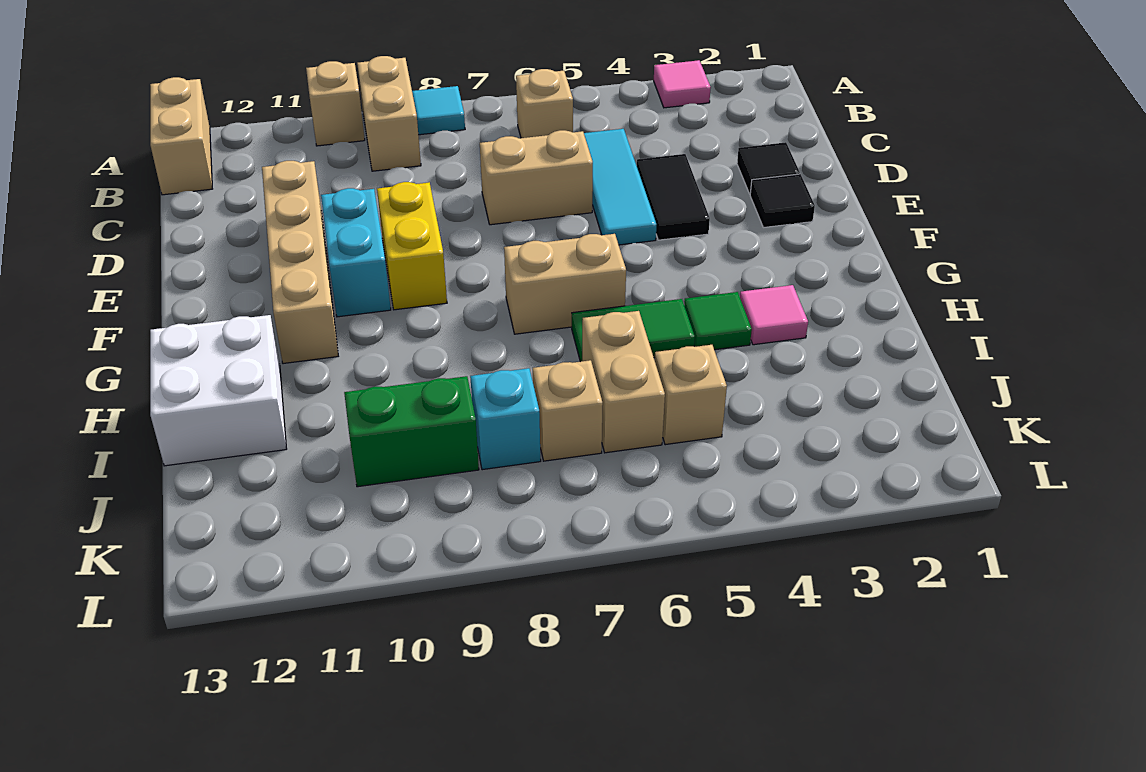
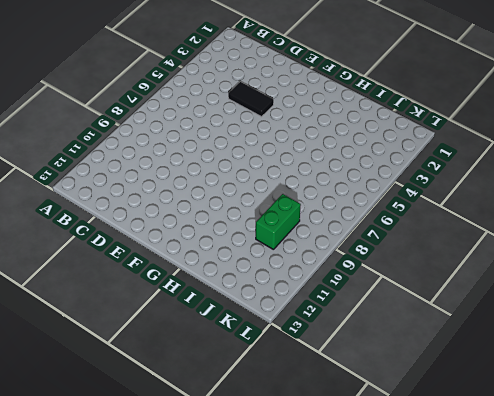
none -> pink tile A3 level 1
none -> cyan tile A8 level 1
none -> tan brick A9:B9 level 1

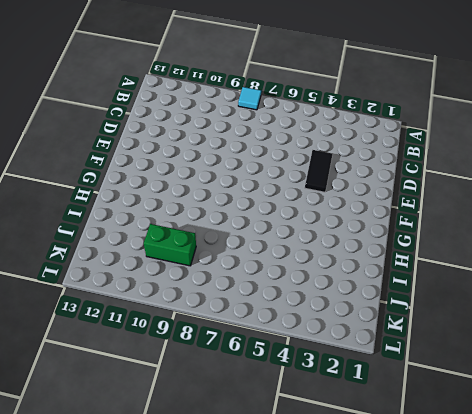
none -> pink tile A3 level 1
none -> tan brick A9:B9 level 1
none -> tan brick A10 level 1

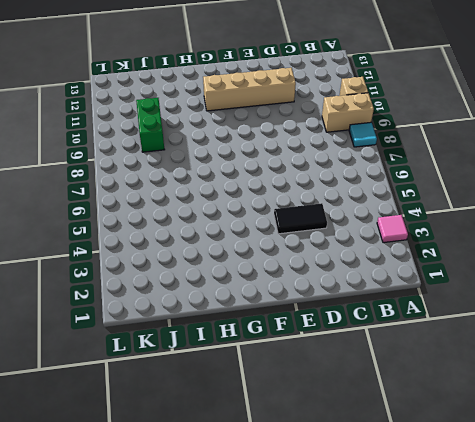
none -> tan brick A13:B13 level 1
none -> tan brick B6 level 1
none -> cyan tile C5:E5 level 1

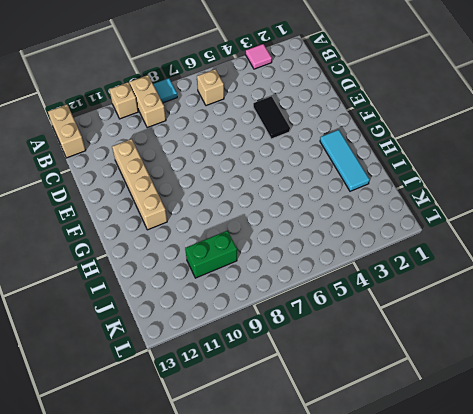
cyan tile G2:I2 level 1 -> cyan tile C5:E5 level 1
none -> black tile D2 level 1
none -> tan brick D6:D7 level 1
none -> black tile E2 level 1

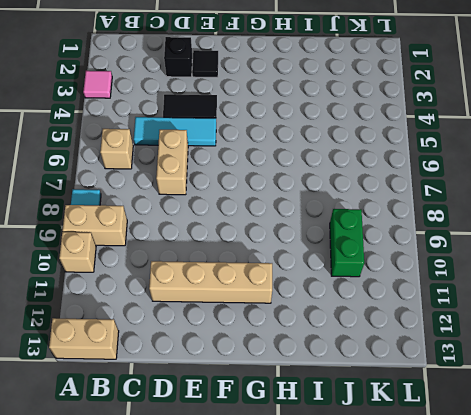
black brick D2 level 1 -> black tile D2 level 1
none -> yellow brick E9:F9 level 1
none -> cyan brick E10:F10 level 1
none -> tan brick G6:G7 level 1

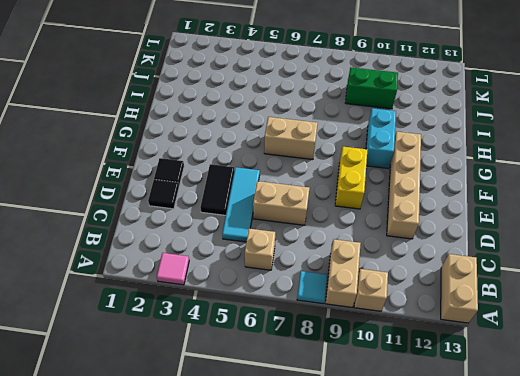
cyan brick G10:H10 level 1 -> cyan brick E10:F10 level 1
none -> pink tile H3 level 1
none -> green tile H4 level 1
none -> green tile H5:H6 level 1

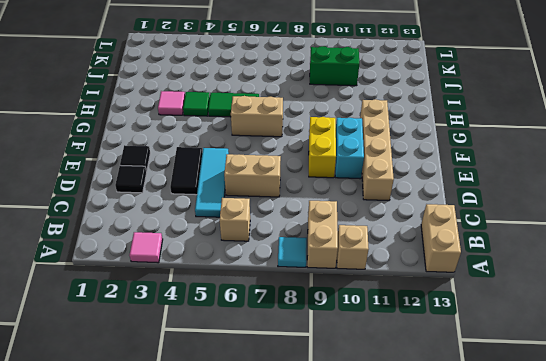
none -> white brick H12:I13 level 1
none -> tan brick I6:J6 level 1
none -> tan brick J5 level 1

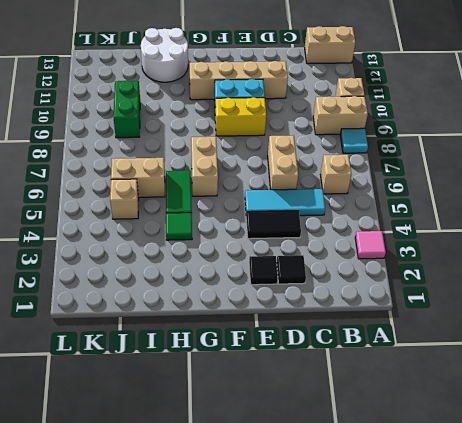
white round brick H12:I13 level 1 -> white brick H12:I13 level 1
none -> pink tile H3 level 1
none -> tan brick J7 level 1
none -> cyan brick J8 level 1

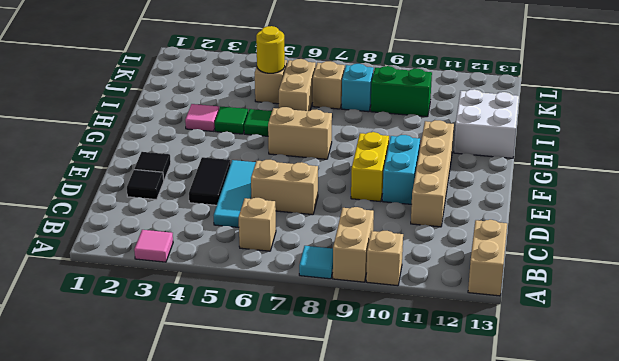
yellow round brick J5 level 2 -> none

